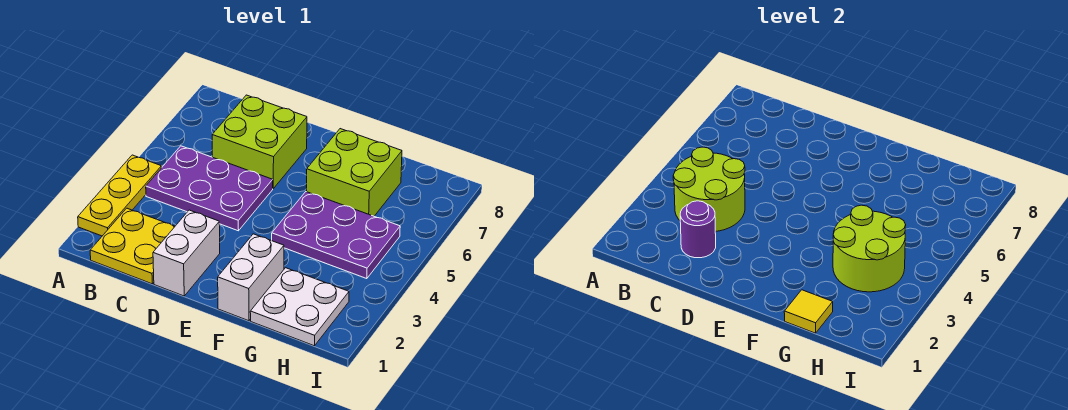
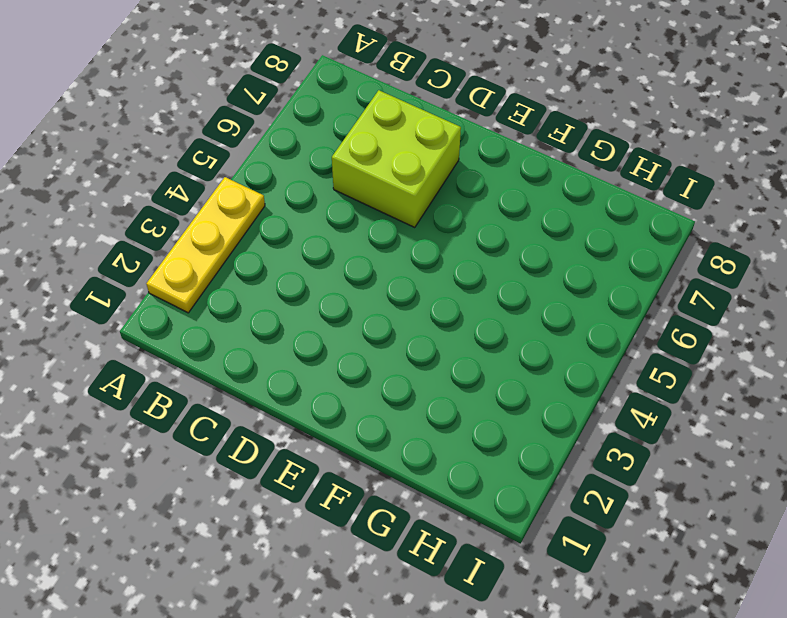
none -> yellow plate B1:C2 level 1
none -> purple plate B4:D5 level 1
none -> white brick D1:D2 level 1

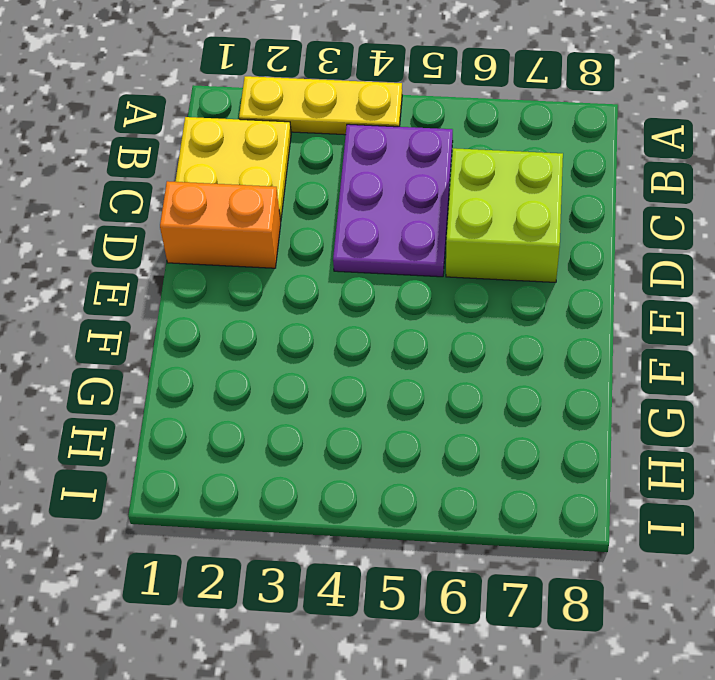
orange brick D1:D2 level 1 -> white brick D1:D2 level 1
none -> white brick F1:F2 level 1
none -> purple plate F4:H5 level 1
none -> lime brick F6:G7 level 1

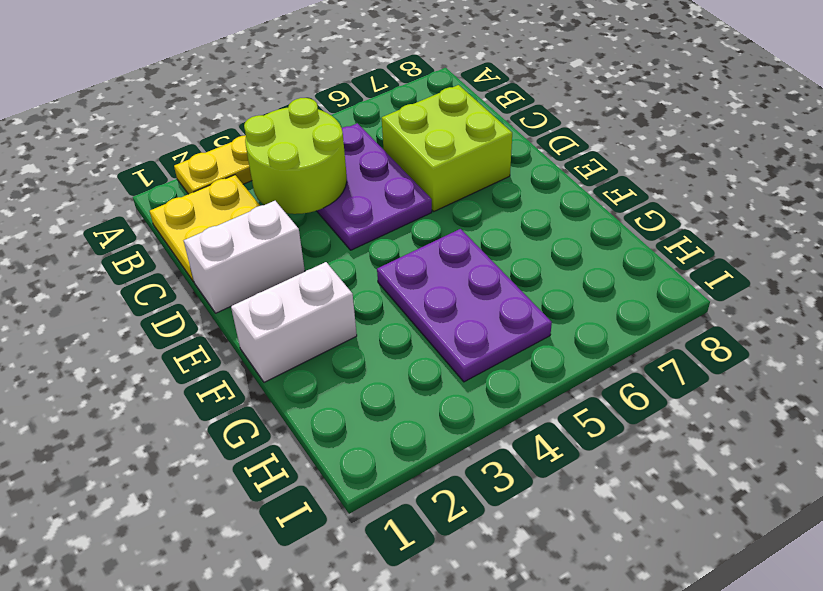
none -> lime brick F6:G7 level 1
none -> white plate G1:H2 level 1
none -> purple round brick C2 level 2

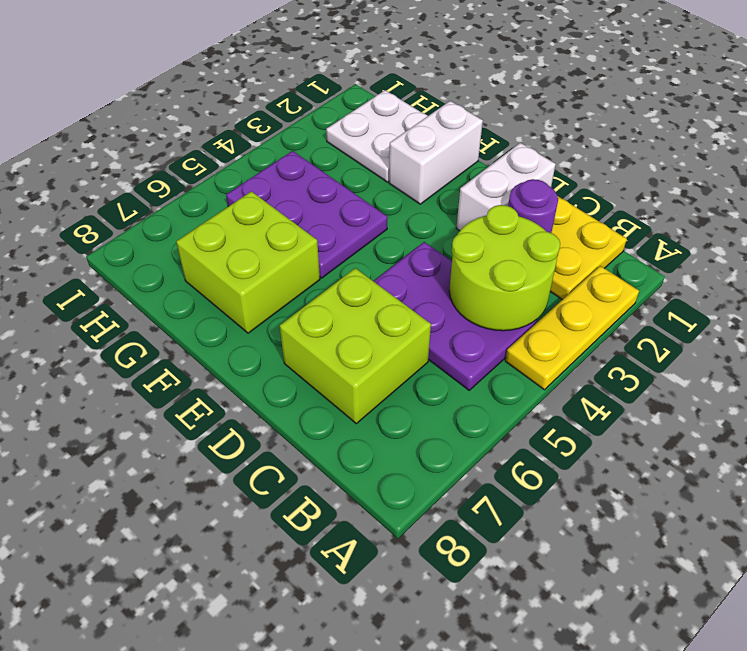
none -> yellow tile G1 level 2
none -> lime round brick G3:H4 level 2

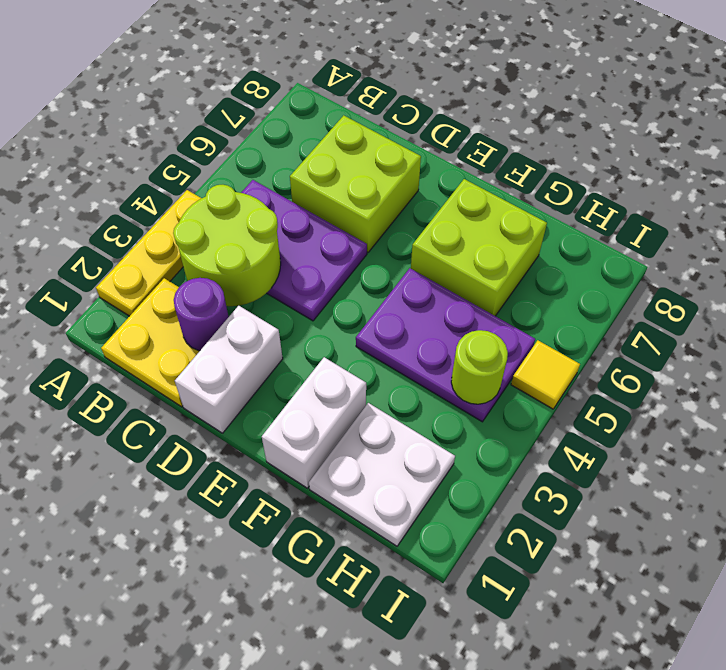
lime round brick H4 level 2 -> lime round brick G3:H4 level 2
yellow tile I5 level 1 -> yellow tile G1 level 2

